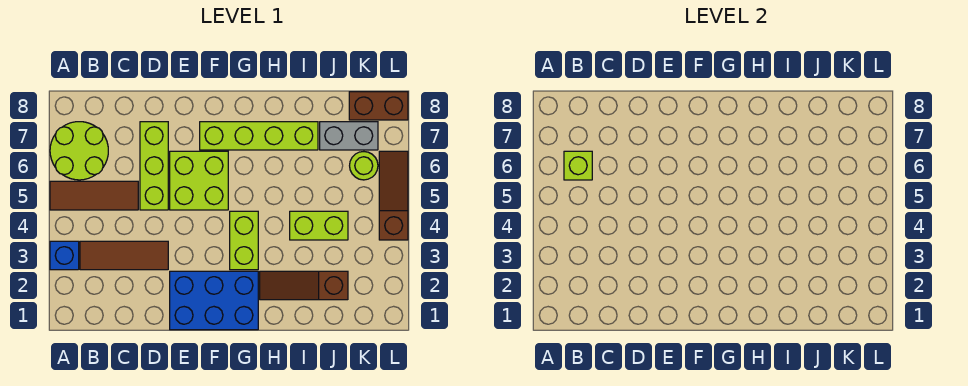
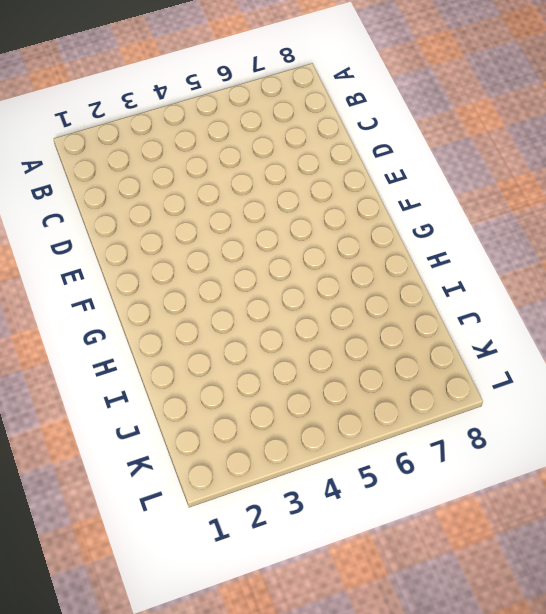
none -> blue brick A3 level 1
none -> brown tile A5:C5 level 1
none -> lime round brick A6:B7 level 1

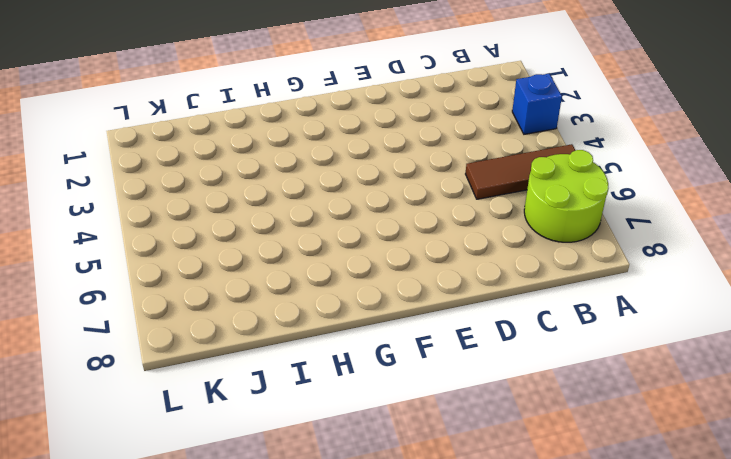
none -> brown tile B3:D3 level 1
none -> lime brick D5:D7 level 1
none -> blue brick E1:G2 level 1

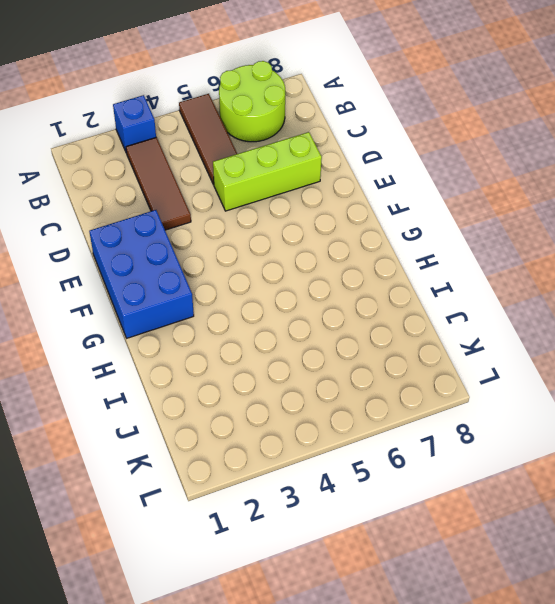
none -> lime brick E5:F6 level 1
none -> lime brick F7:I7 level 1
none -> lime brick G3:G4 level 1

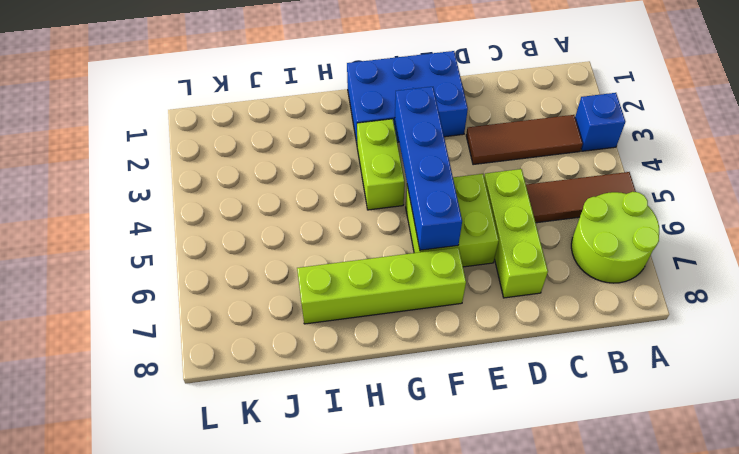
blue brick F3:F6 level 2 -> none
none -> brown slope H2:J2 level 1 top J
none -> lime brick I4:J4 level 1
none -> grey brick J7:K7 level 1

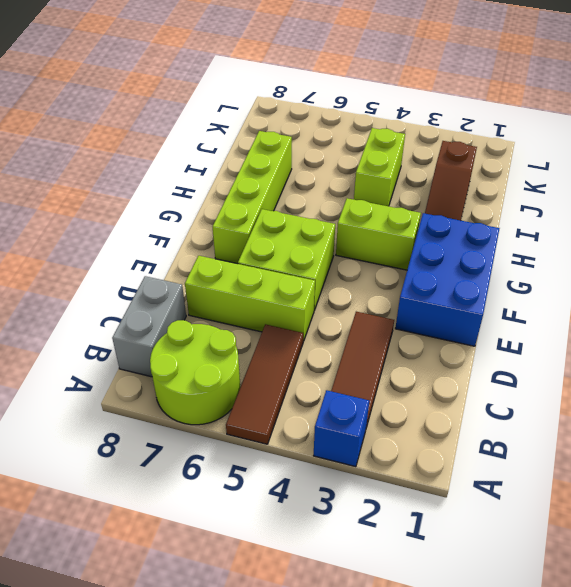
grey brick B8:C8 level 1 -> grey brick J7:K7 level 1
none -> lime round brick K6 level 1
none -> brown brick K8:L8 level 1
none -> brown slope L4:L6 level 1 top 4

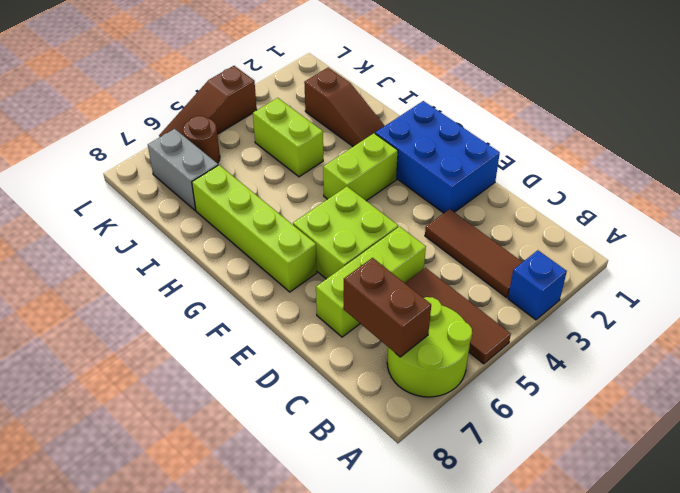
brown brick B7:C7 level 2 -> brown brick K8:L8 level 1
brown round brick K6 level 1 -> lime round brick K6 level 1
none -> lime brick B6 level 2

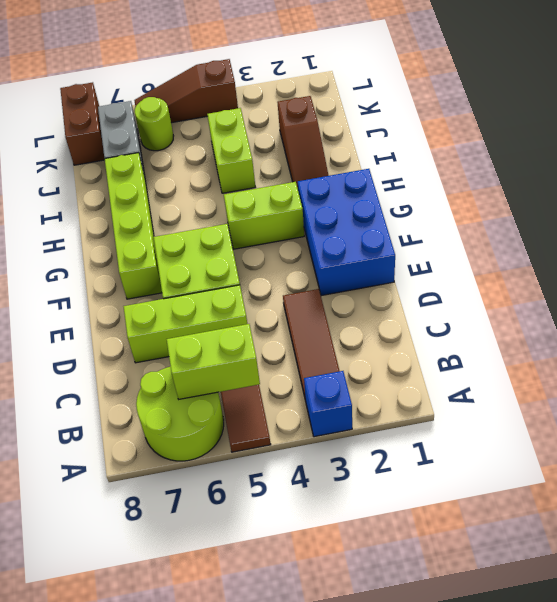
lime brick B5:B6 level 2 -> lime brick B6 level 2

